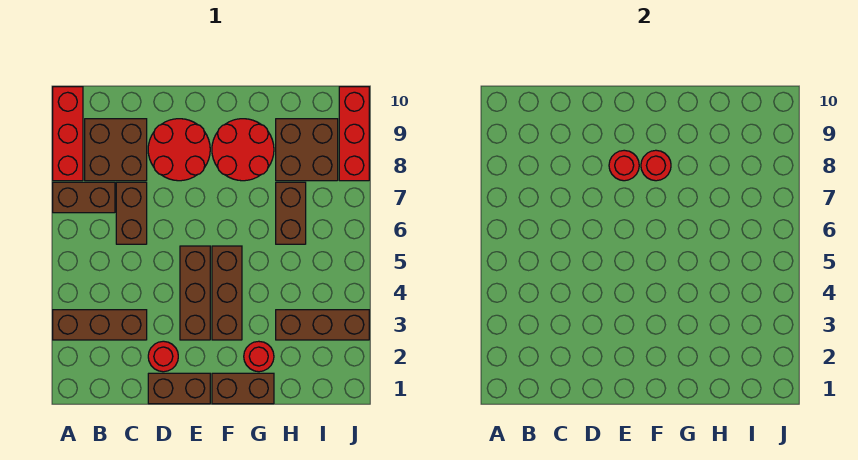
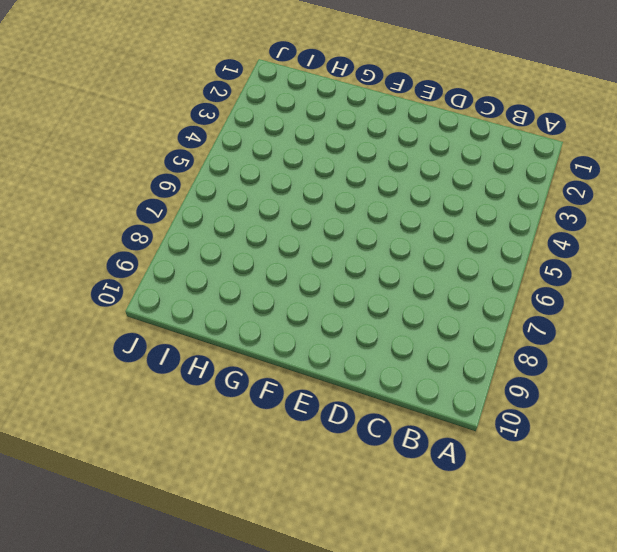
none -> brown brick A3:C3 level 1
none -> brown brick A7:B7 level 1
none -> red brick A8:A10 level 1

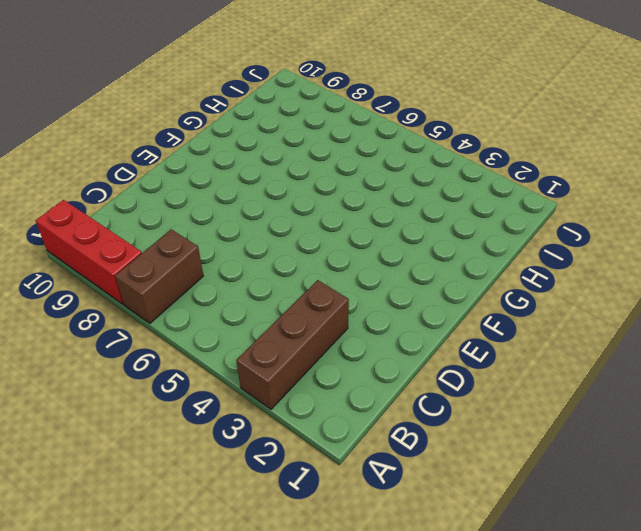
none -> brown brick B8:C9 level 1
none -> brown brick C6:C7 level 1
none -> brown brick D1:E1 level 1

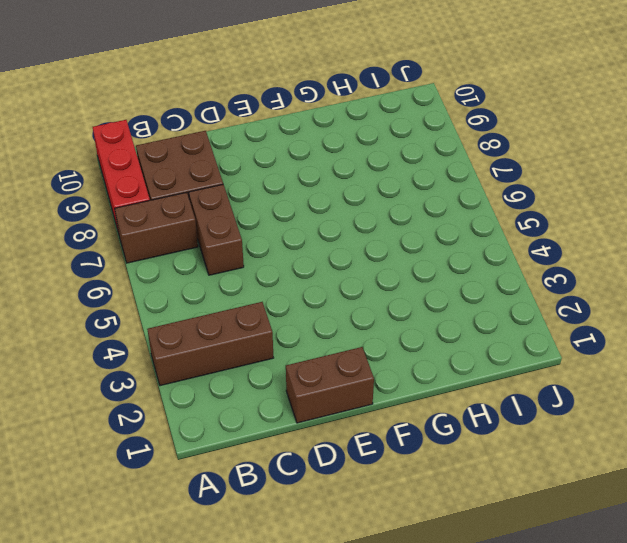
none -> red round brick D2 level 1
none -> red round brick D8:E9 level 1
none -> brown brick E3:E5 level 1

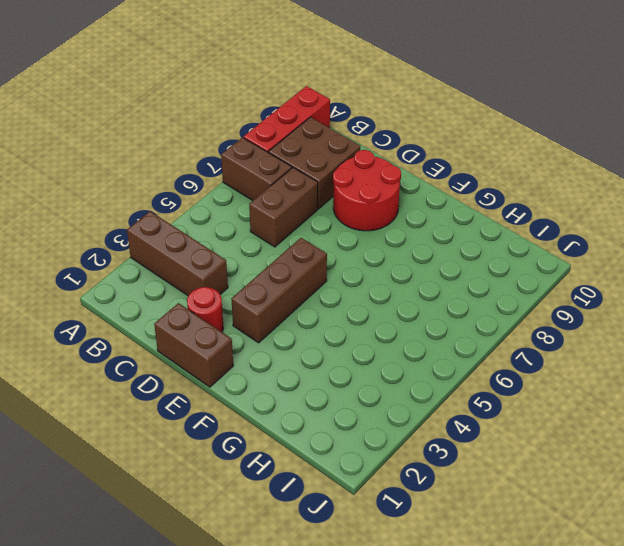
none -> brown brick F1:G1 level 1
none -> brown brick F3:F5 level 1
none -> red round brick F8:G9 level 1

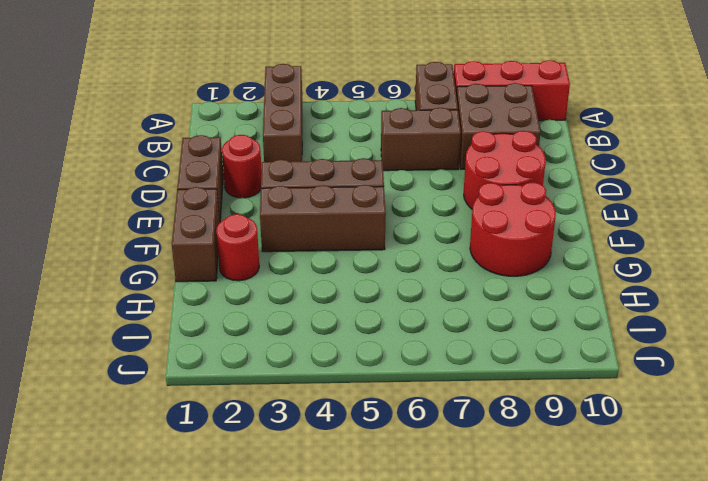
none -> brown brick H3:J3 level 1
none -> brown brick H6:H7 level 1
none -> brown brick H8:I9 level 1

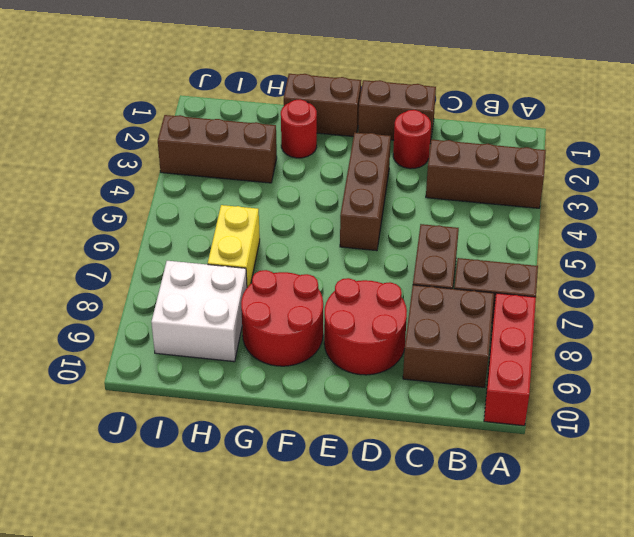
yellow brick H6:H7 level 1 -> brown brick H6:H7 level 1
white brick H8:I9 level 1 -> brown brick H8:I9 level 1
none -> brown brick F3:F5 level 1
none -> red brick J8:J10 level 1
none -> red round brick E8 level 2

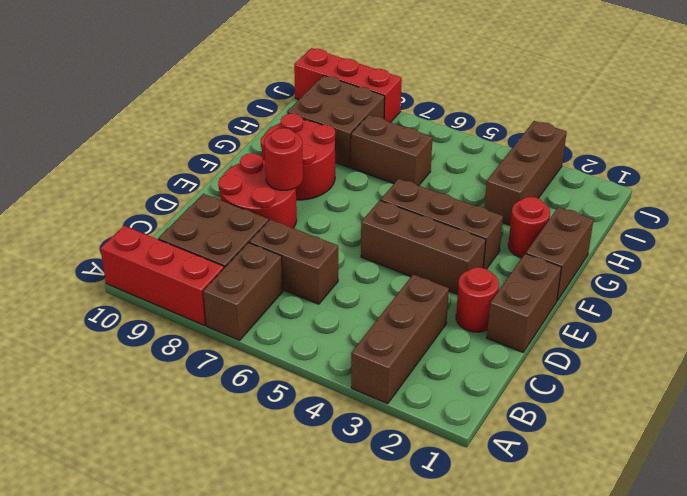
none -> red round brick F8 level 2

